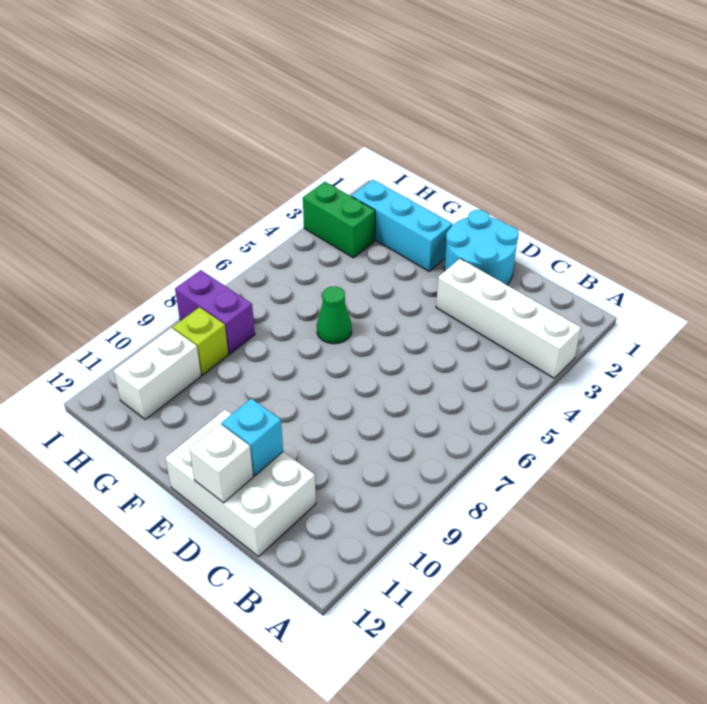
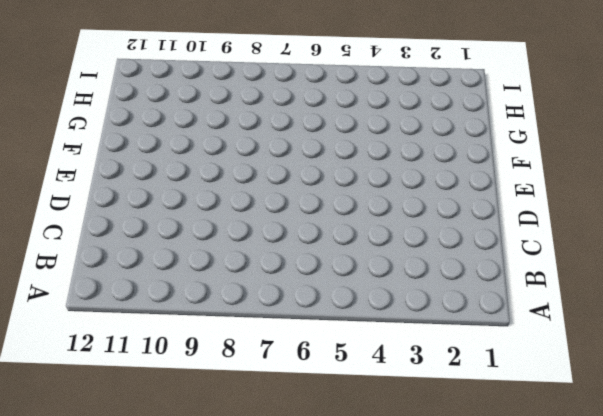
none -> white brick A3:D3 level 1
none -> white brick C11:E12 level 1

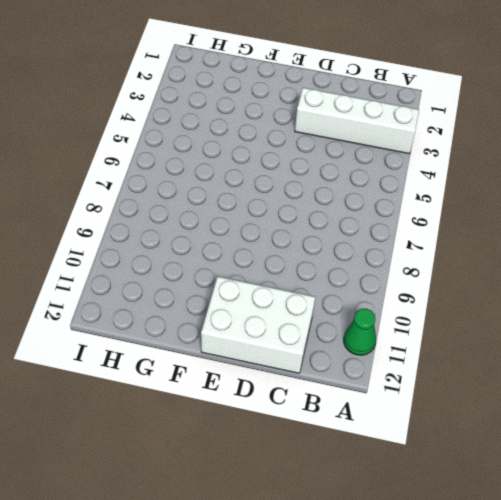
green cone A11 level 1 -> green cone F6 level 1
none -> cyan round brick D1:E2 level 1
none -> cyan brick F2:H2 level 1

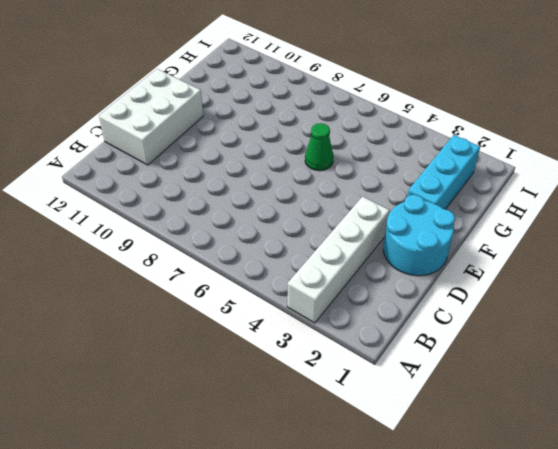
none -> green brick H3:I3 level 1
none -> purple brick H8:I8 level 1

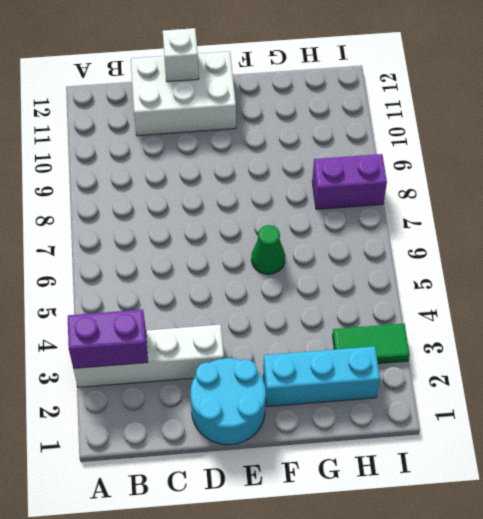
purple brick A3:B3 level 2 -> none
green tile H3:I3 level 1 -> green brick H3:I3 level 1
none -> lime brick H9 level 1
none -> white brick H10:H11 level 1

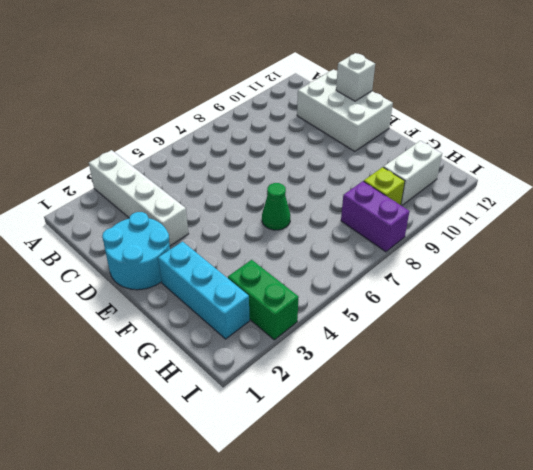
none -> cyan brick D11 level 2

